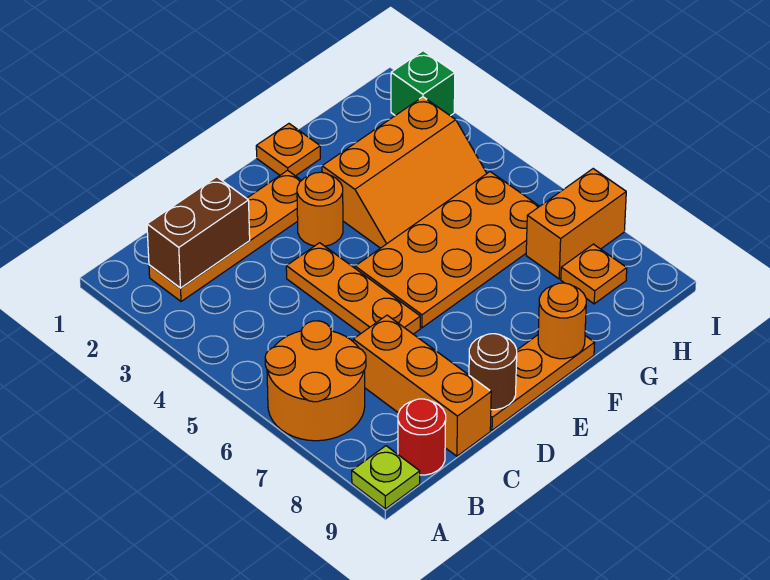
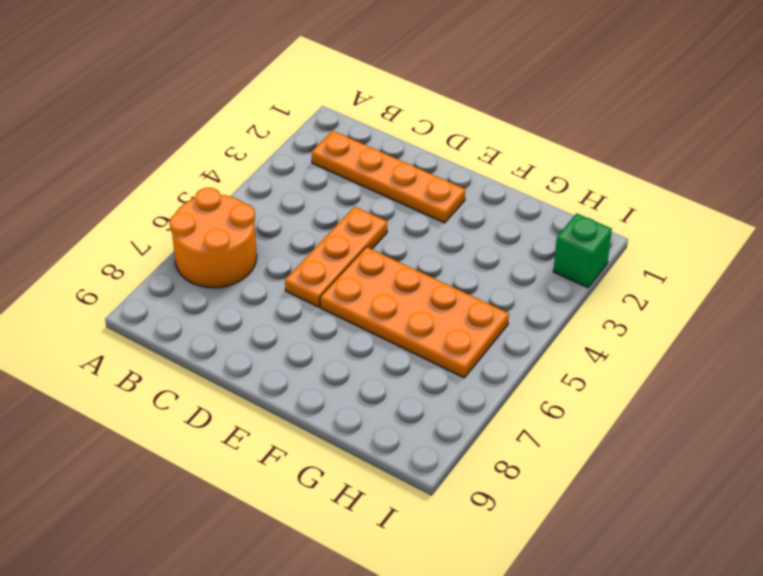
none -> lime plate A9 level 1
none -> red round brick B9 level 1
none -> orange brick C7:C9 level 1

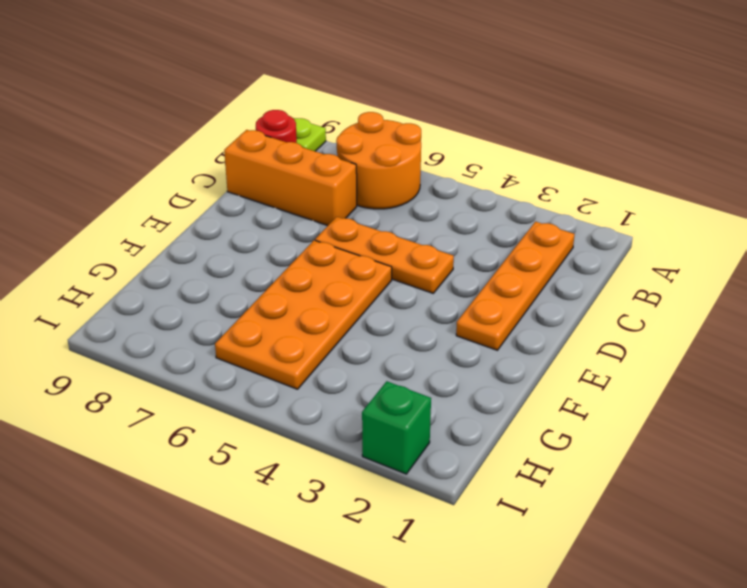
none -> orange plate D9:F9 level 1
none -> orange round brick E3 level 1
none -> orange plate F1 level 1

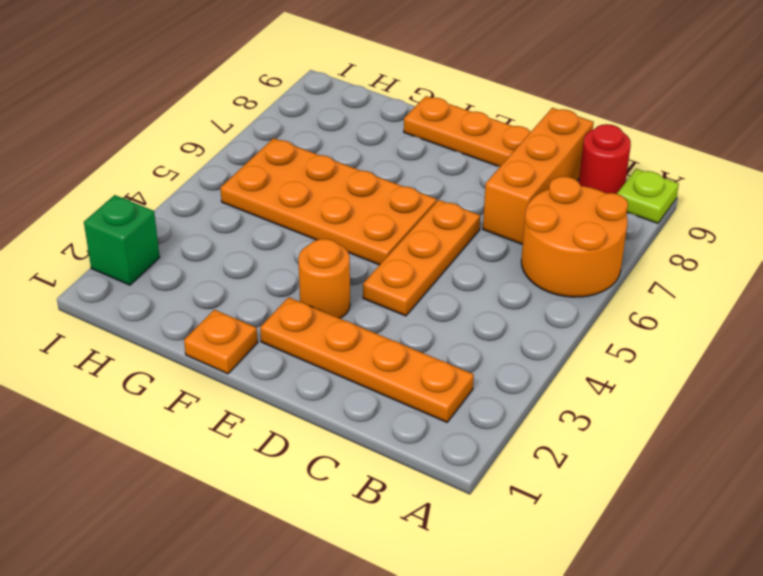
none -> orange slope F3:H4 level 1 top 3
none -> orange brick H7:I7 level 1
none -> orange plate H8 level 1

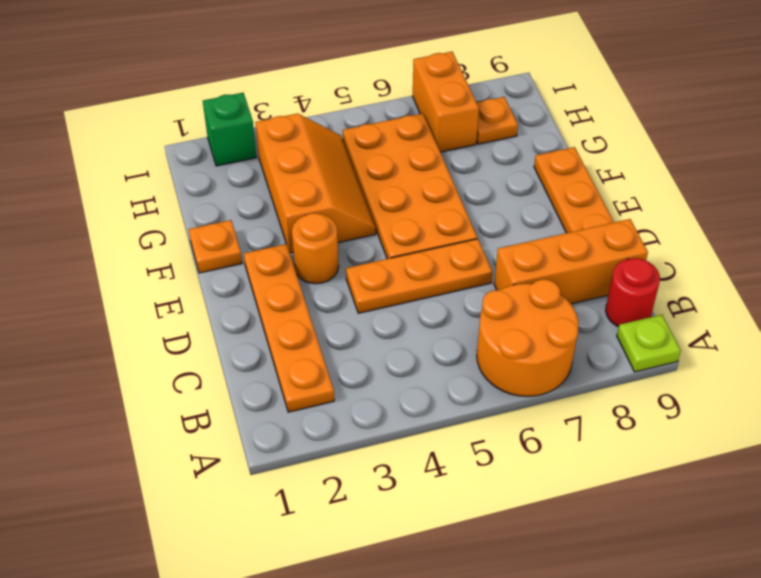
none -> brown brick B2:C2 level 2
none -> brown round brick D9 level 2
none -> orange round brick F9 level 2

